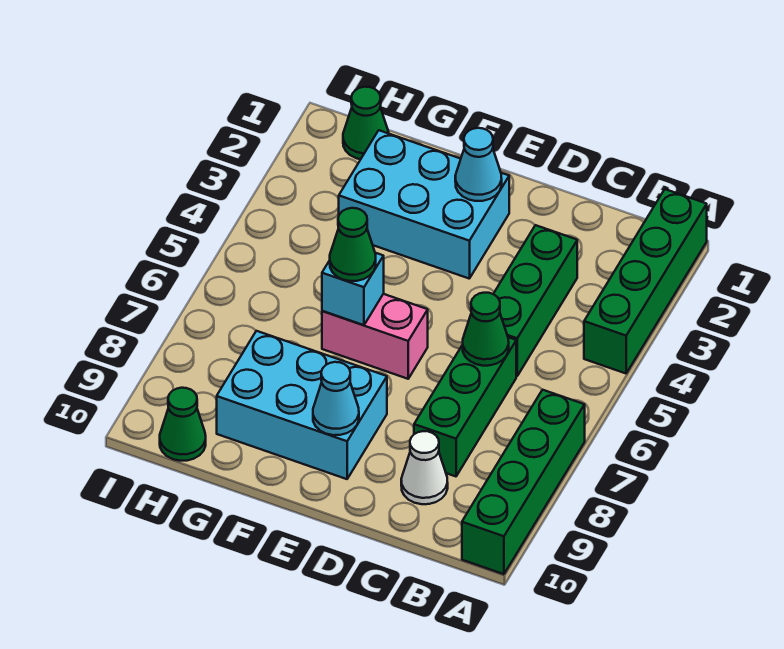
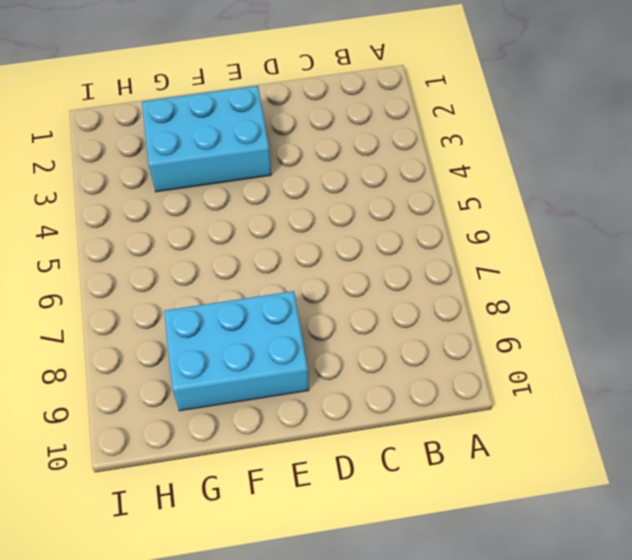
none -> green brick A1:A4 level 1
none -> green brick A7:A10 level 1
none -> green brick C3:C5 level 1

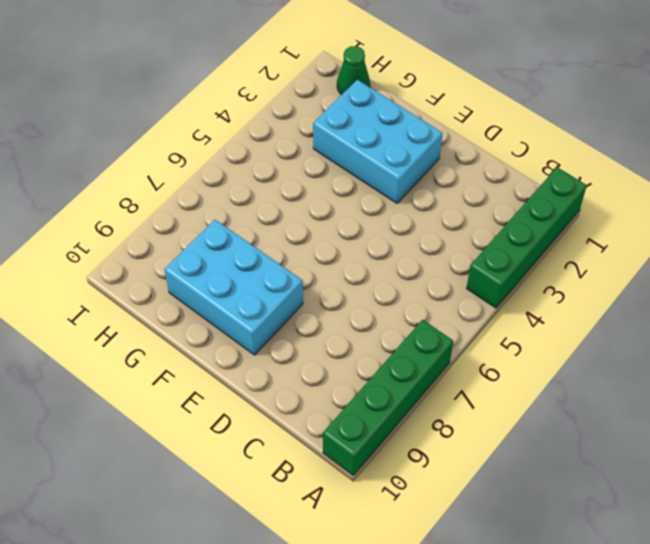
none -> green brick C3:C5 level 1
none -> green brick C6:C8 level 1
none -> white cone C9 level 1

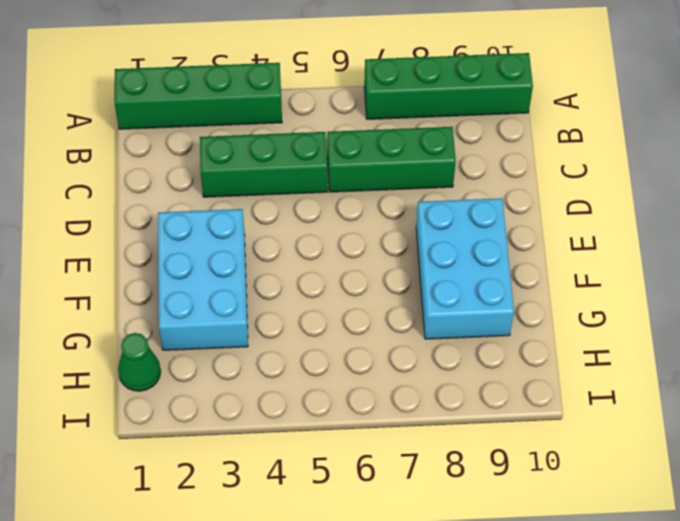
none -> white cone C9 level 1
none -> pink brick E6:F6 level 1
none -> green cone H10 level 1

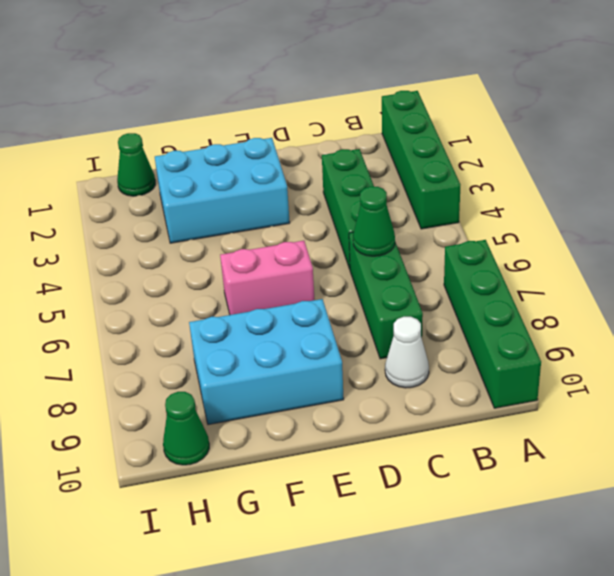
none -> cyan cone E2 level 2
none -> cyan cone E9 level 2
none -> cyan brick F6 level 2

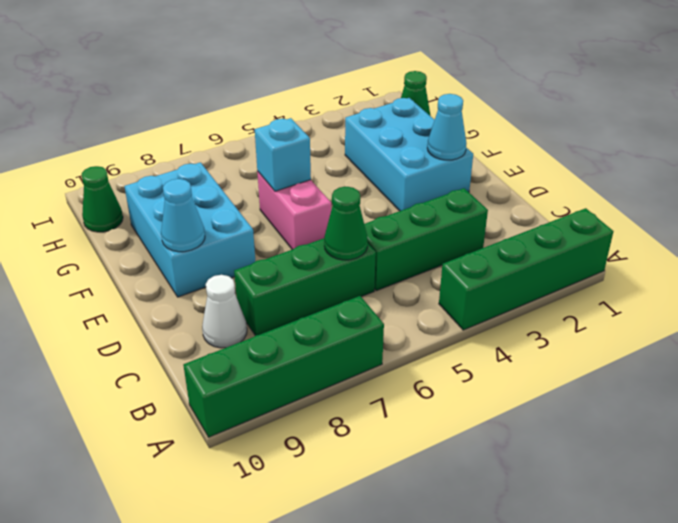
none -> green cone F6 level 3

